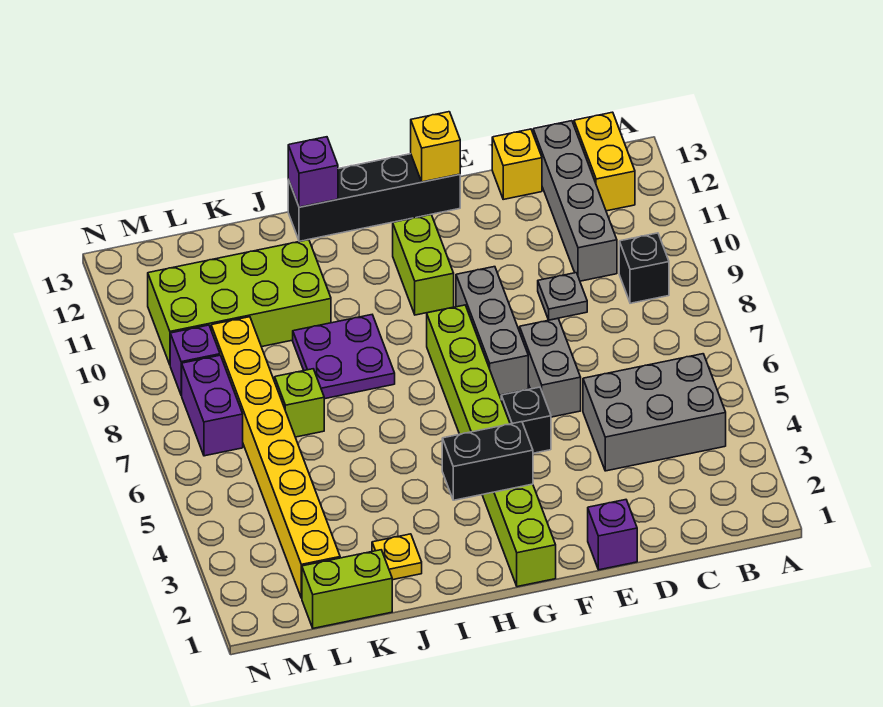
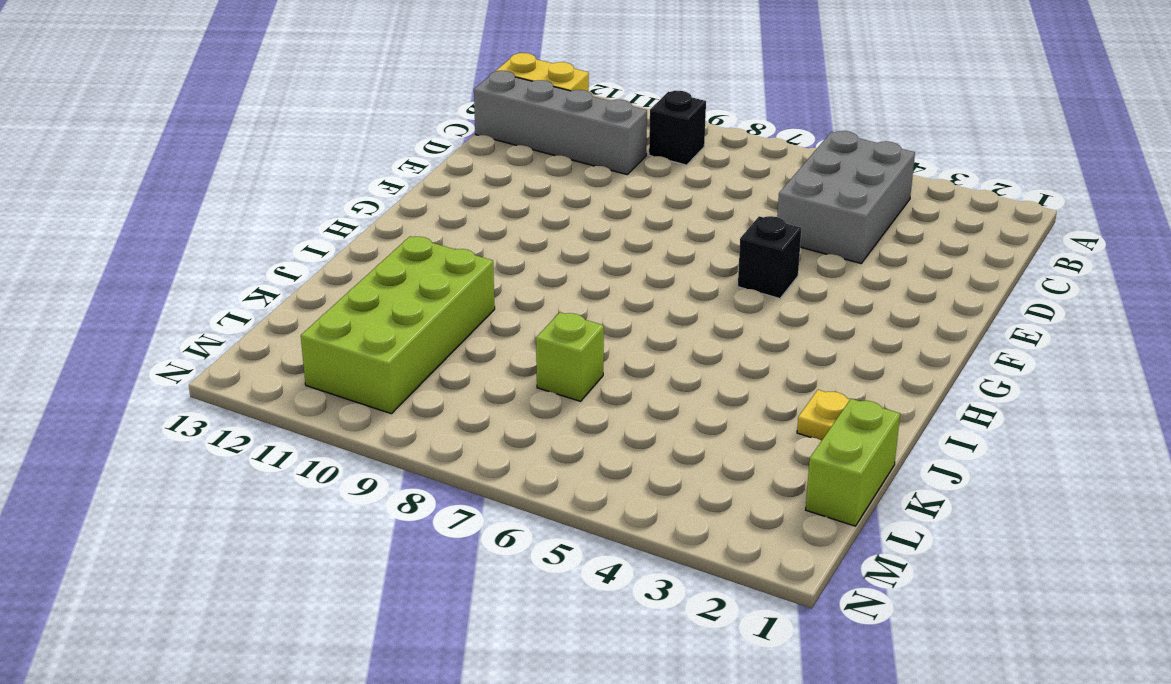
none -> grey plate D9 level 1
none -> yellow brick D13 level 1
none -> purple brick E1 level 1

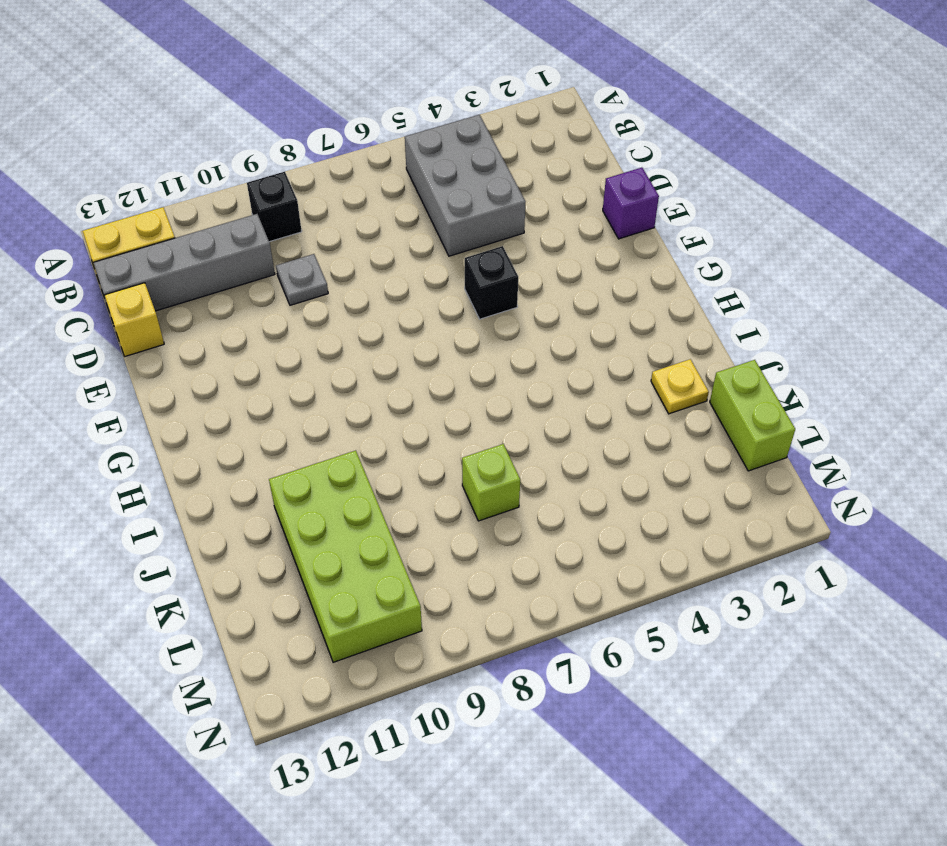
none -> grey brick E6:E7 level 1
none -> grey brick F7:F9 level 1
none -> black brick F13:I13 level 1

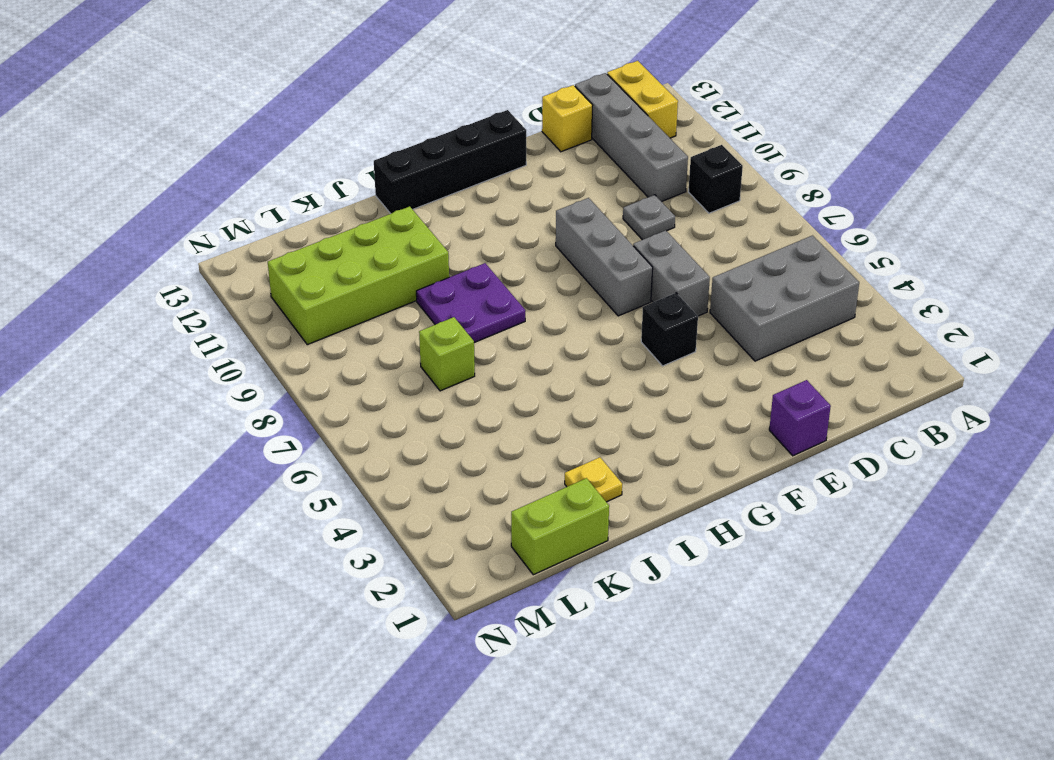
none -> lime brick G1:G8 level 1
none -> lime brick G10:G11 level 1
none -> yellow brick L2:L9 level 1

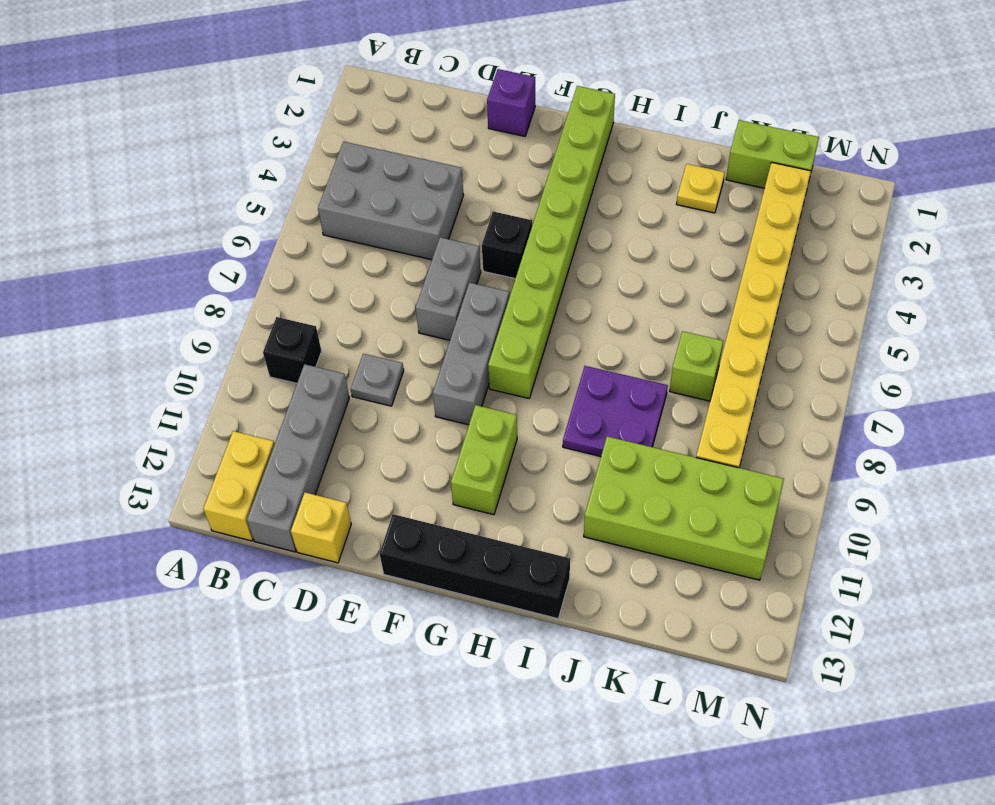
none -> purple brick M7:M8 level 1
none -> purple brick M9 level 1
none -> yellow brick F13 level 2

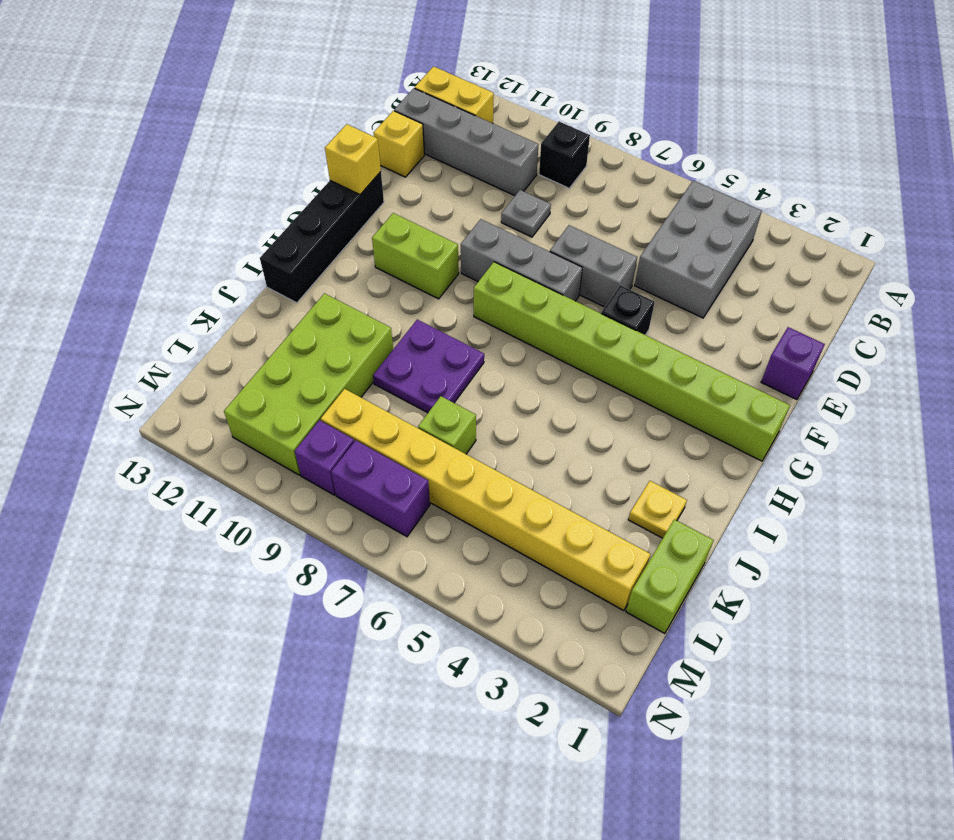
none -> black brick G3:H3 level 2
none -> purple brick I13 level 2

